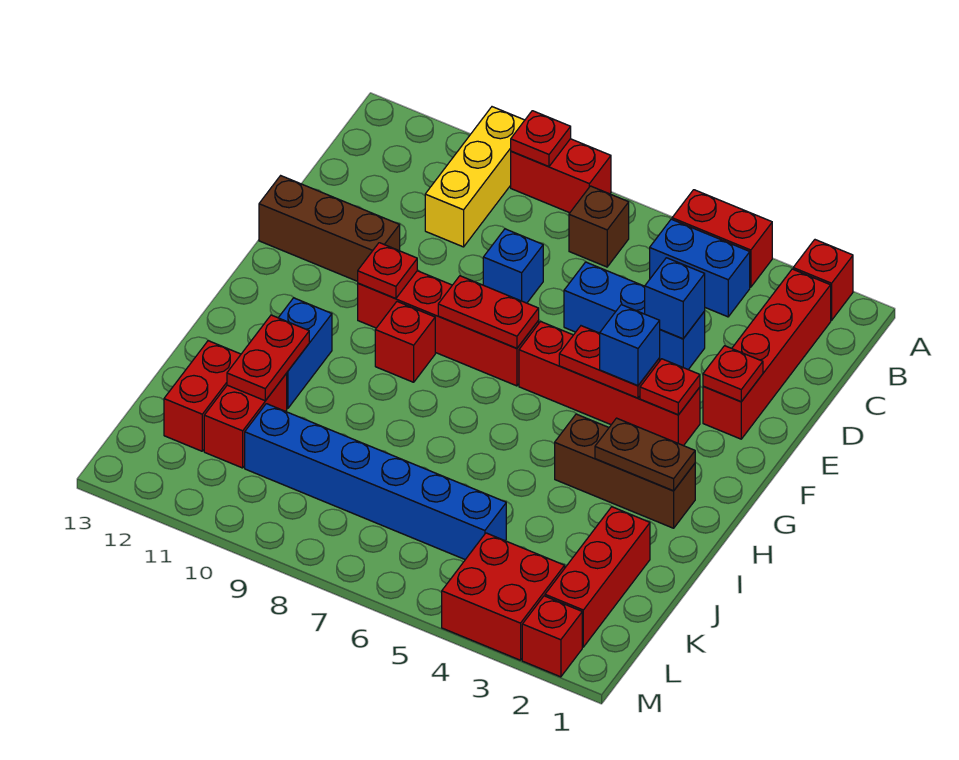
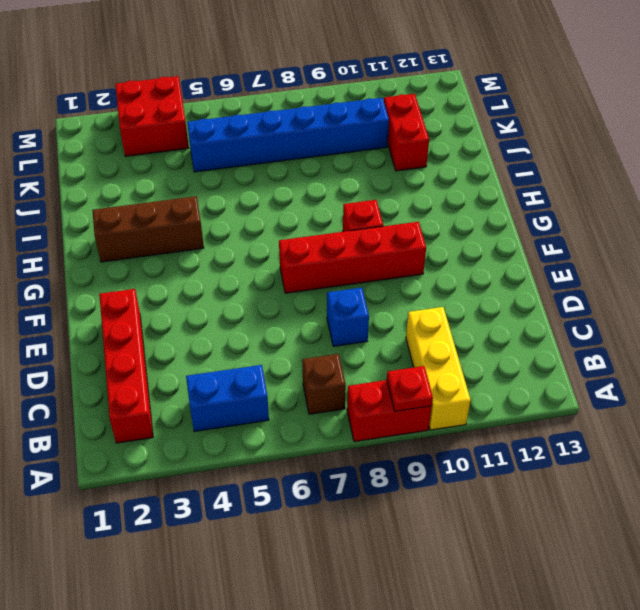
none -> red brick A2 level 1
none -> red brick A4:A5 level 1
none -> blue brick D4:D6 level 1
none -> brown brick E11:E13 level 1

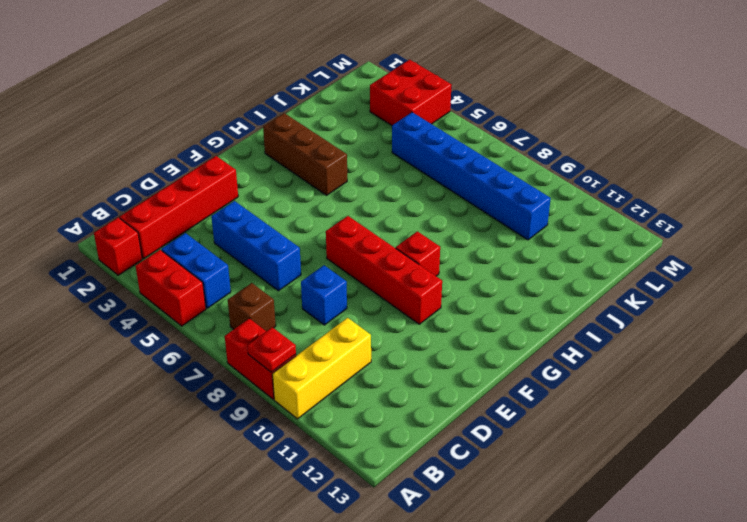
none -> brown brick E11:E13 level 1
none -> red brick F3:F6 level 1
none -> blue brick H11:I11 level 1
none -> red brick J2:L2 level 1

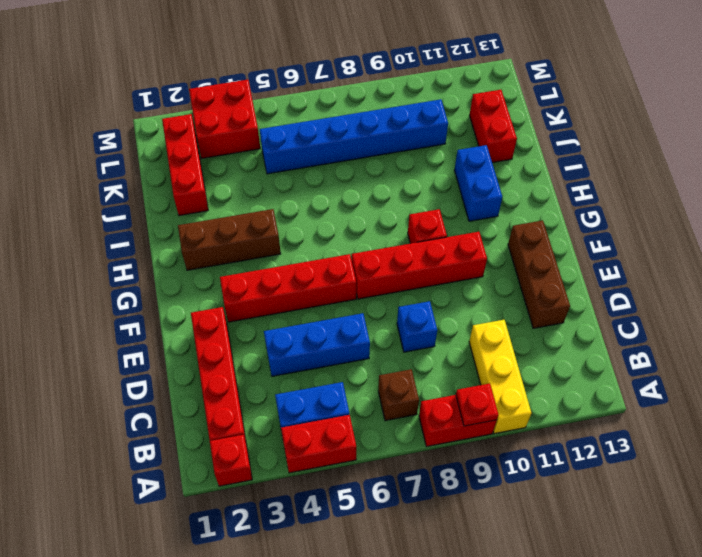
brown brick D12:F12 level 1 -> brown brick E11:E13 level 1
none -> red brick J11:K11 level 1
none -> red brick M2 level 1
none -> blue brick D4 level 2
none -> red plate E2 level 2

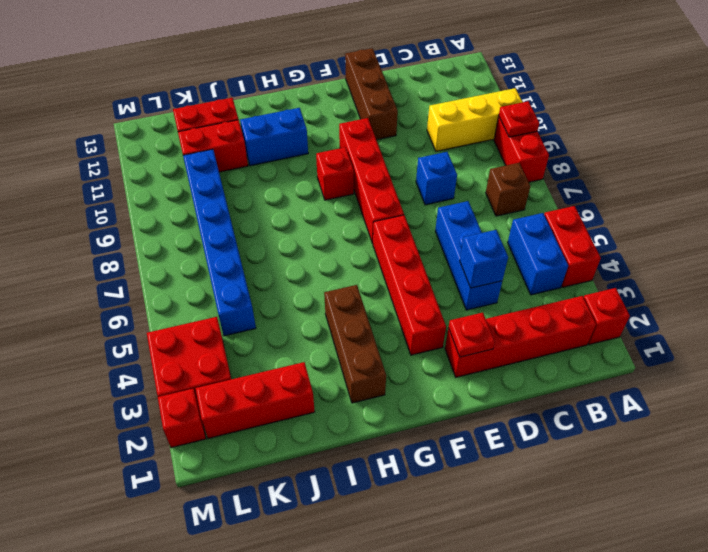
none -> red plate F3 level 2
none -> red plate F4:F5 level 2
none -> red plate F7:F8 level 2
none -> red plate F10 level 2

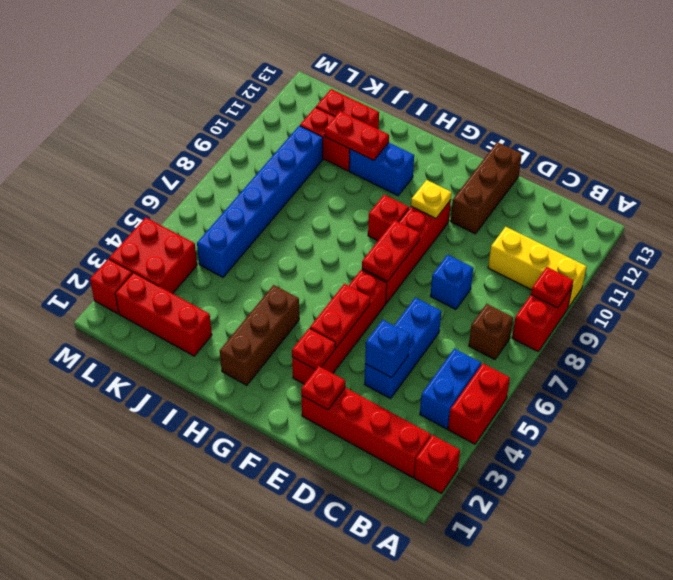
yellow plate F10 level 2 -> red plate F10 level 2
none -> brown plate H2:H3 level 2
none -> blue brick F4 level 3

